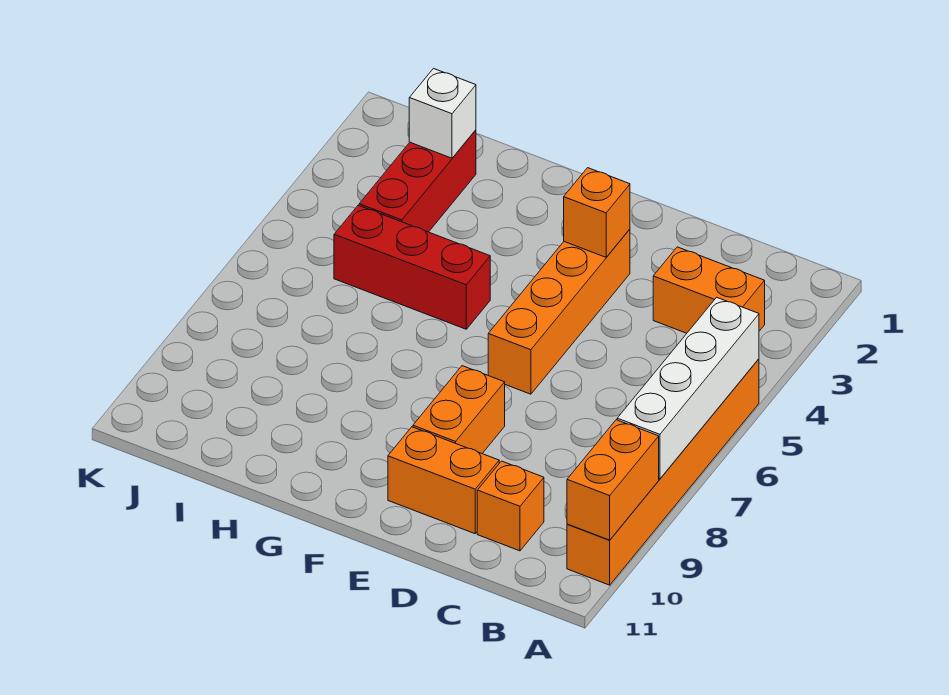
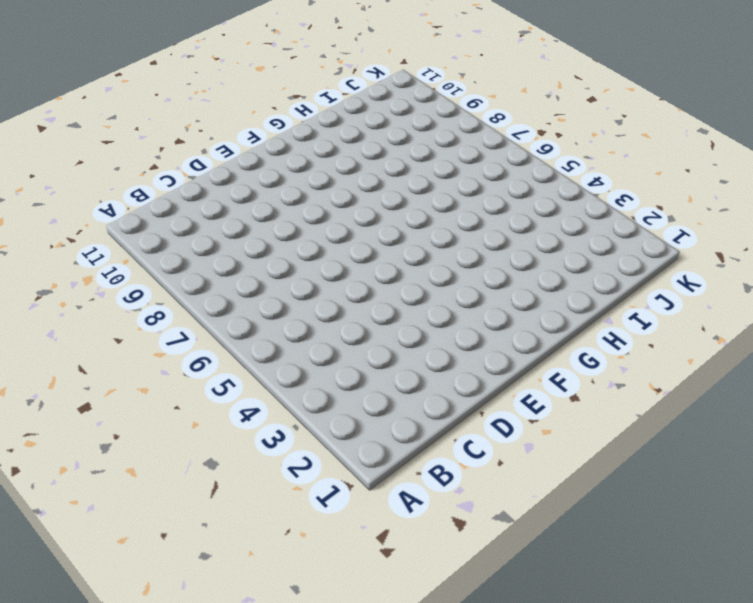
none -> orange brick A5:A10 level 1
none -> orange brick B3:C3 level 1
none -> orange brick C10 level 1

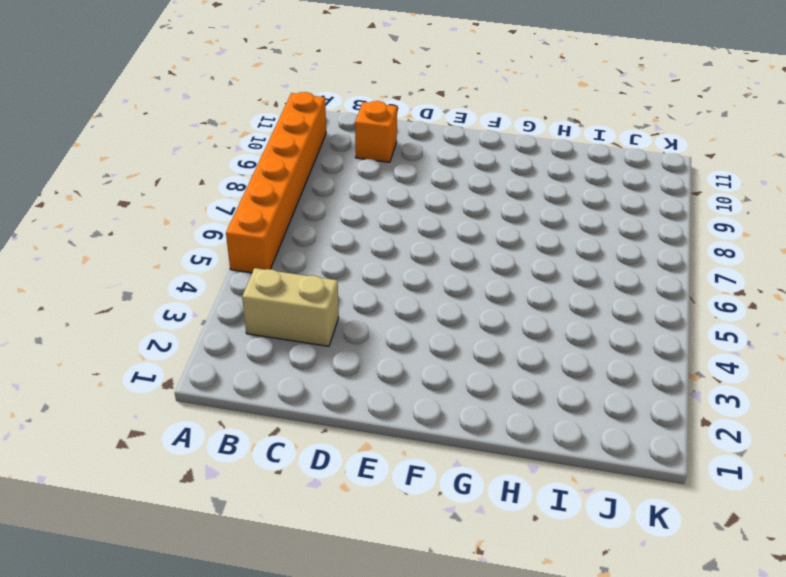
tan brick B3:C3 level 1 -> orange brick B3:C3 level 1
none -> orange brick D10:E10 level 1
none -> orange brick E3:E6 level 1
none -> orange brick E8:E9 level 1

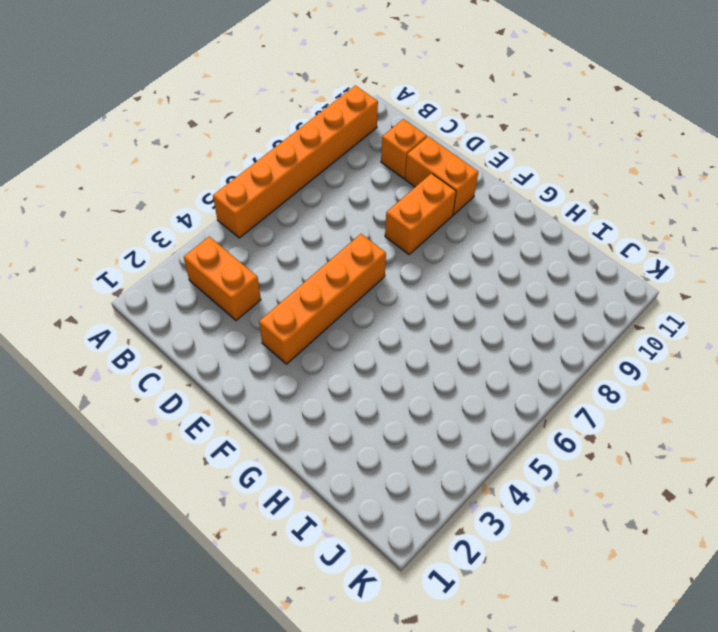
none -> red brick G5:I5 level 1
none -> red brick I2:I4 level 1
none -> white brick A5:A8 level 2

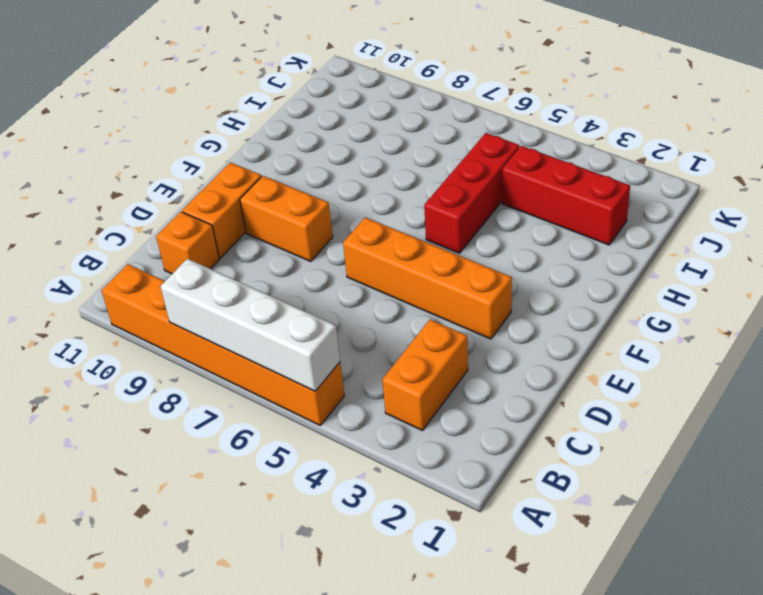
none -> orange brick A9:A10 level 2
none -> orange brick E3 level 2
none -> white brick I2 level 2

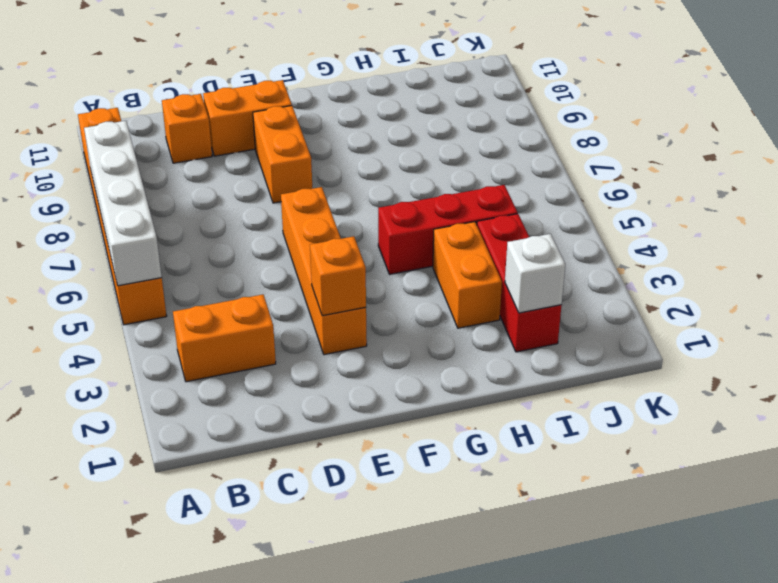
orange brick H3:H4 level 1 -> orange brick A9:A10 level 2

